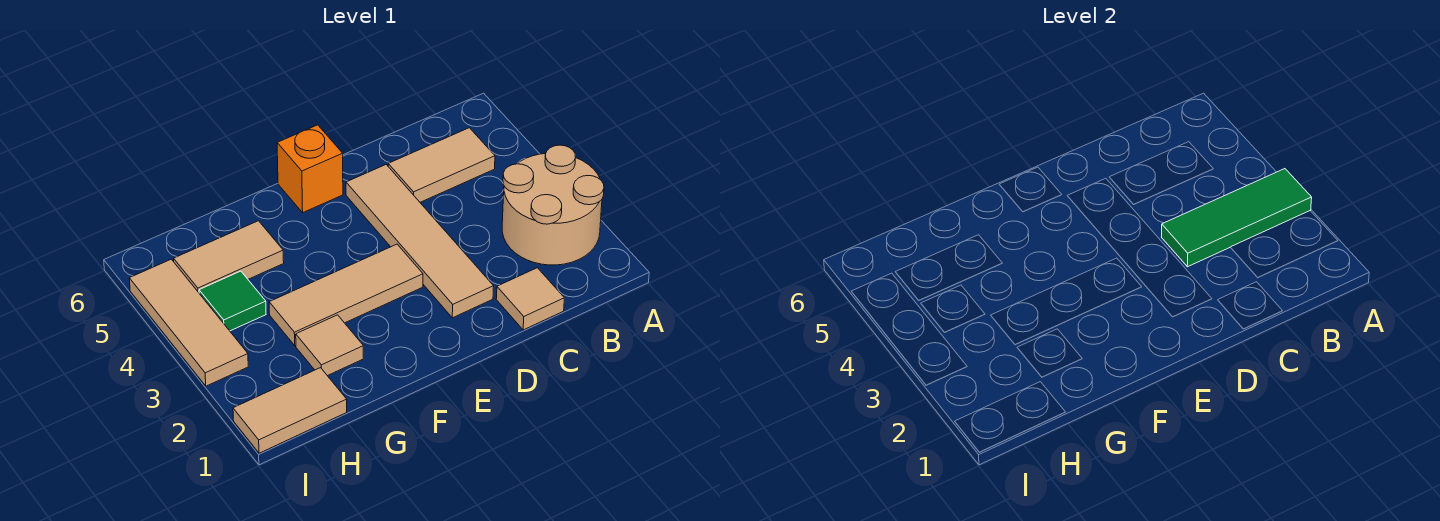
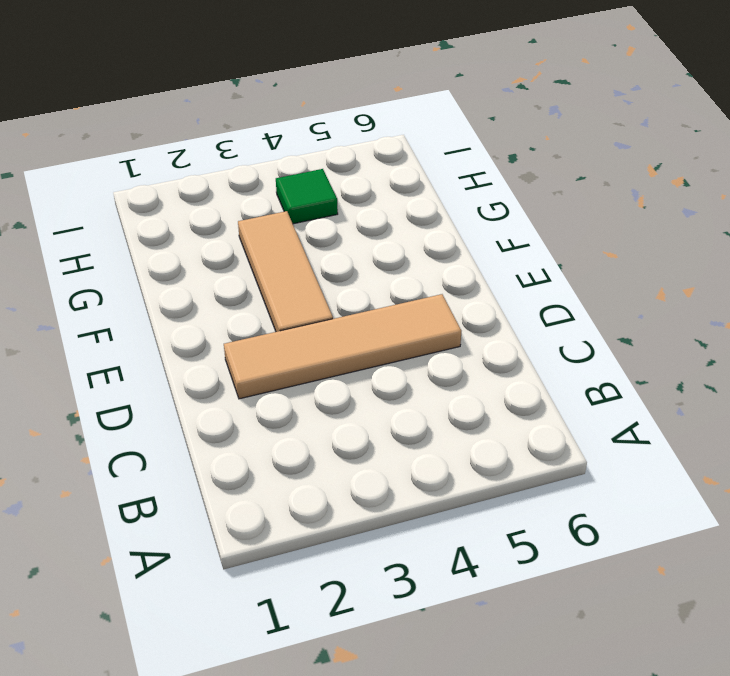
none -> tan round brick A2:B3 level 1
none -> tan tile B5:C5 level 1
none -> tan tile C1 level 1

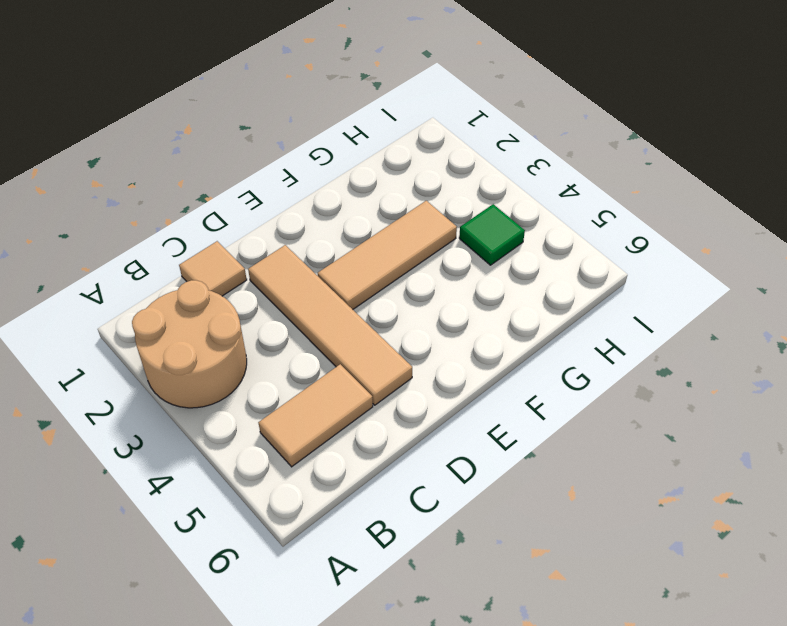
none -> orange brick E6 level 1
none -> tan tile G2 level 1
none -> tan tile G5:H5 level 1

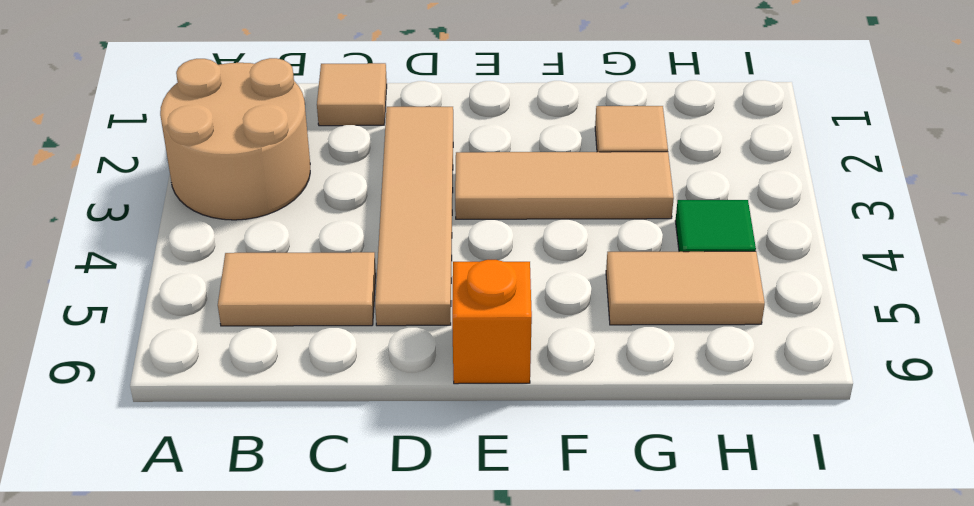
none -> tan tile H1:I1 level 1
none -> tan tile I3:I5 level 1
none -> green tile A3:C3 level 2

